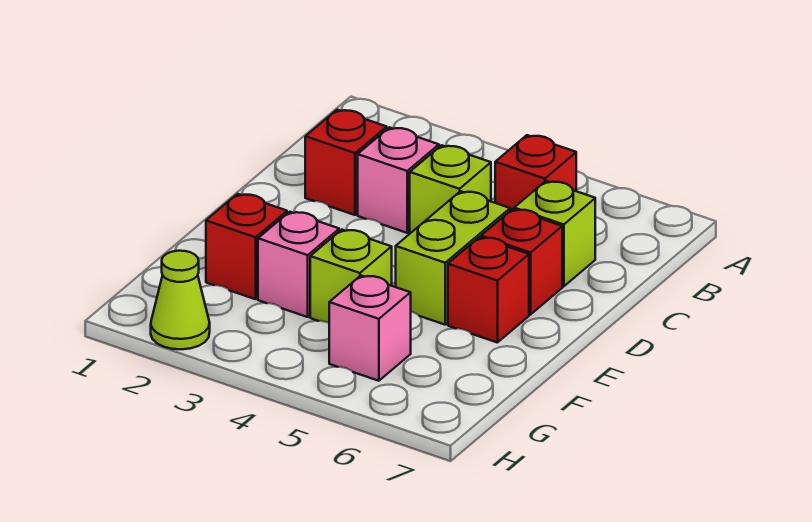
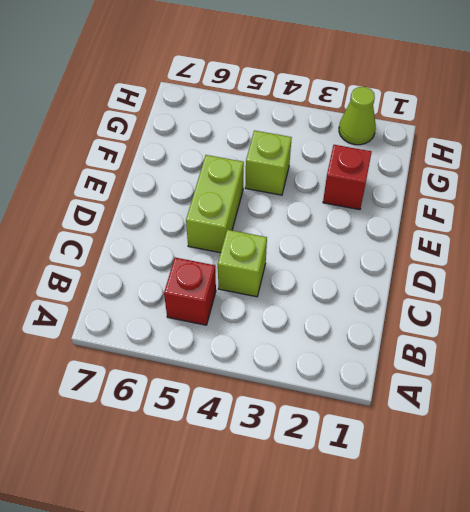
none -> red brick C2 level 1
none -> pink brick C3 level 1
none -> lime brick C6 level 1

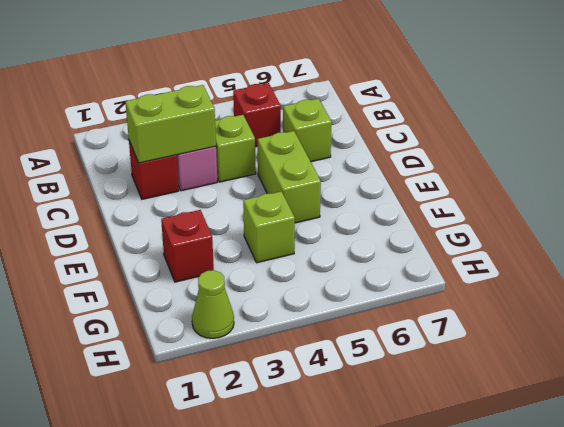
lime brick C2:C3 level 2 -> none
none -> red brick D6 level 1
none -> red brick E6 level 1
none -> pink brick F3 level 1

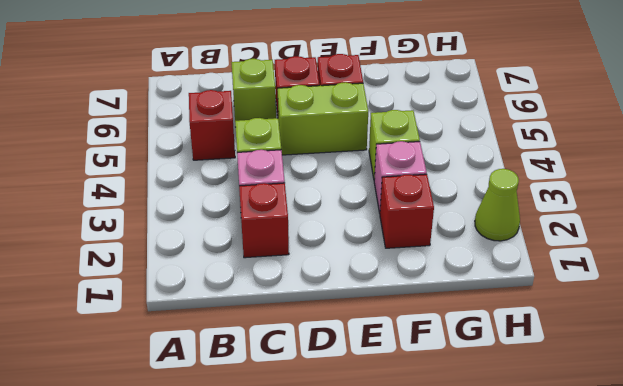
none -> pink brick G5 level 1

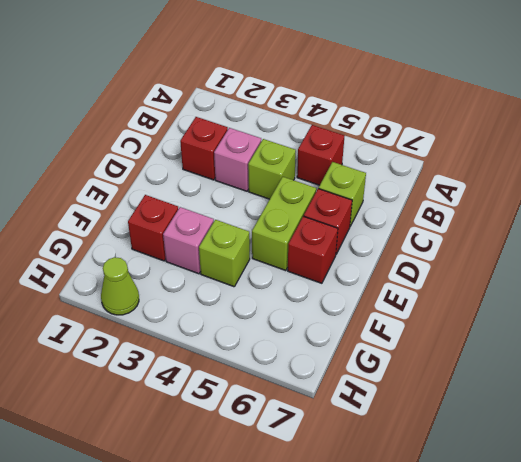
none -> pink brick G5 level 1

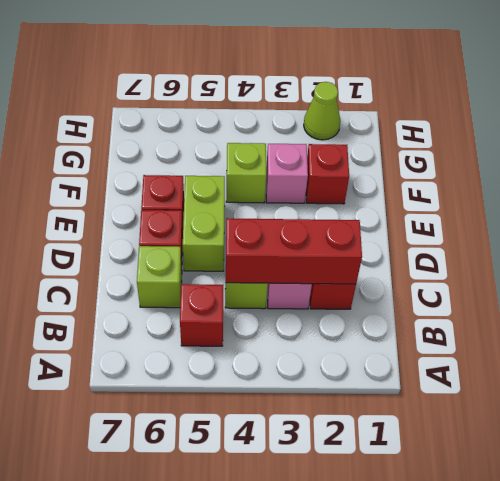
red brick C2:C4 level 2 -> none
none -> pink brick G5 level 1

